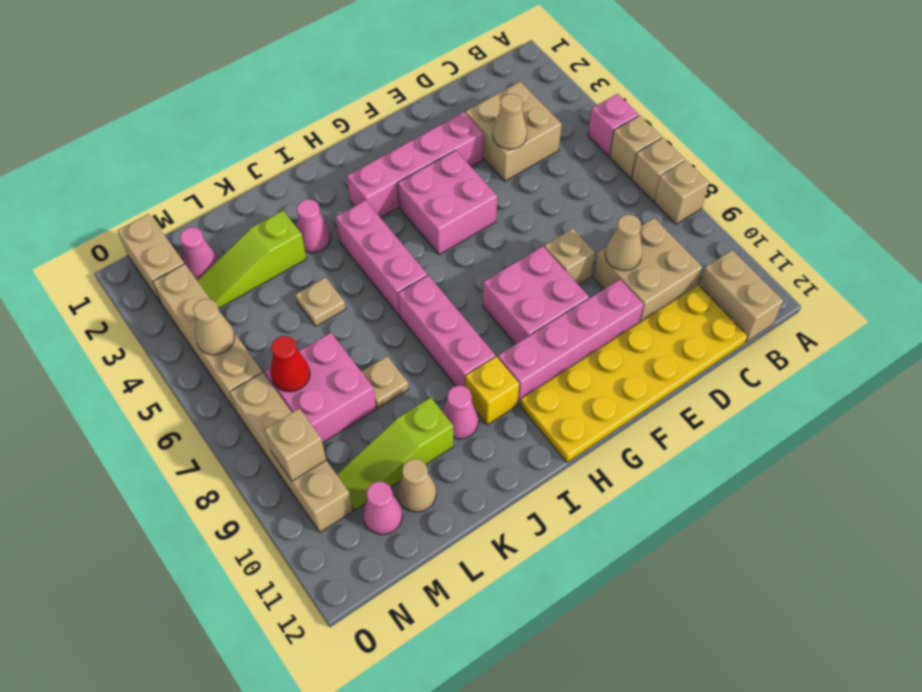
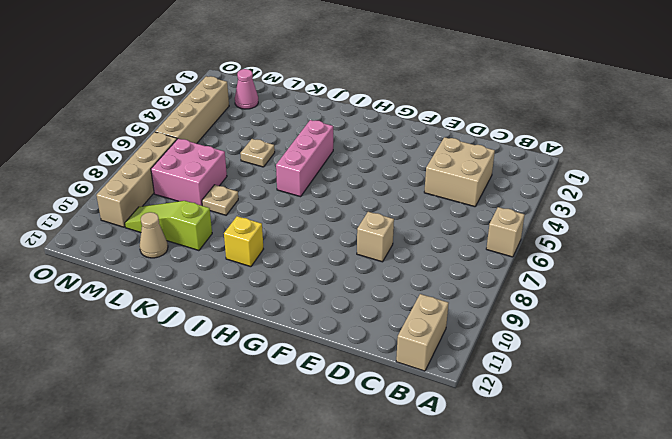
none -> pink brick A5 level 1
none -> tan brick A7 level 1
none -> tan brick A8 level 1
none -> tan brick C9:D10 level 1

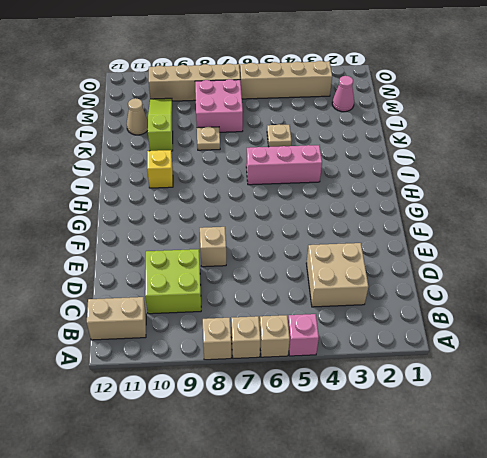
lime brick C9:D10 level 1 -> tan brick C9:D10 level 1
none -> yellow plate C11:H12 level 1
none -> pink brick E3:H3 level 1
none -> pink brick E10:H10 level 1
none -> pink brick F4:G5 level 1

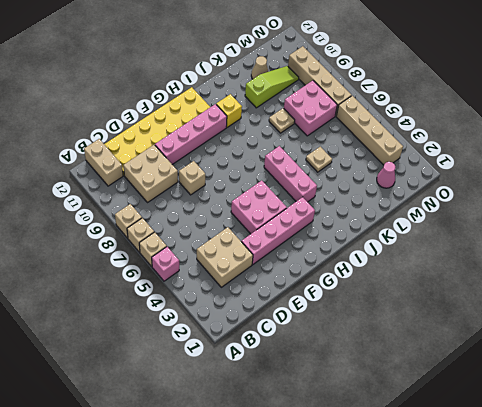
none -> pink brick F8:G9 level 1
none -> pink brick I7:I9 level 1
none -> pink cone J3 level 1
none -> pink cone J10 level 1

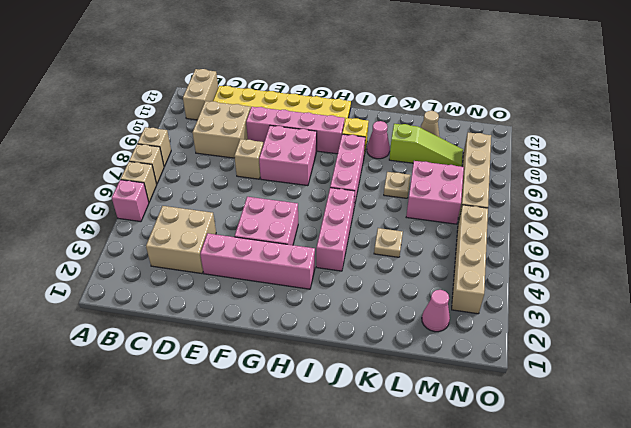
none -> pink cone J3 level 1
none -> lime slope K3:M3 level 1 top K
none -> pink cone M11 level 1
none -> tan brick N1:N2 level 1

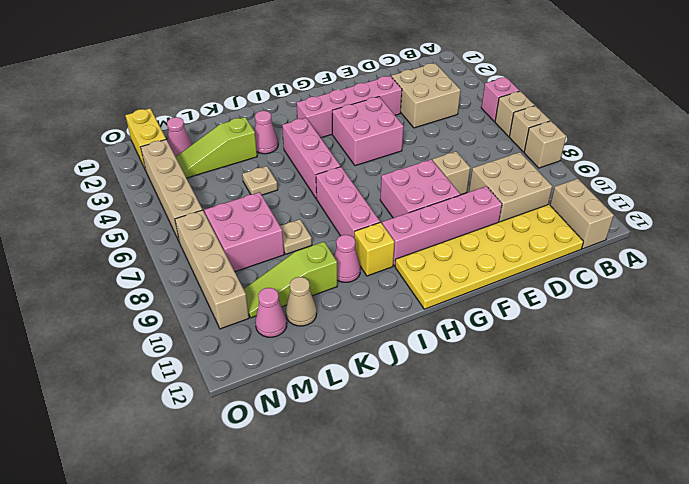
yellow brick N1:N2 level 1 -> tan brick N1:N2 level 1
none -> tan cone D4 level 2
none -> tan cone D9 level 2
none -> red cone M7 level 2
none -> tan cone N5 level 2

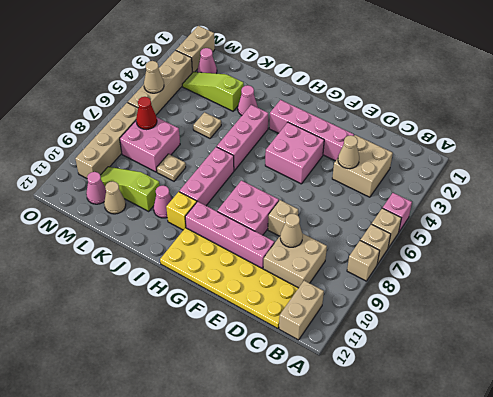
none -> tan brick N9 level 2

